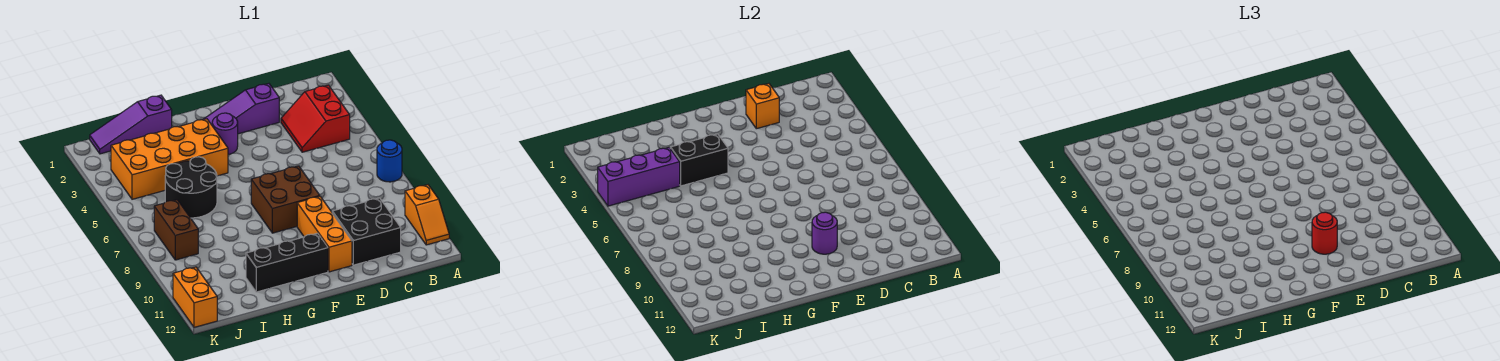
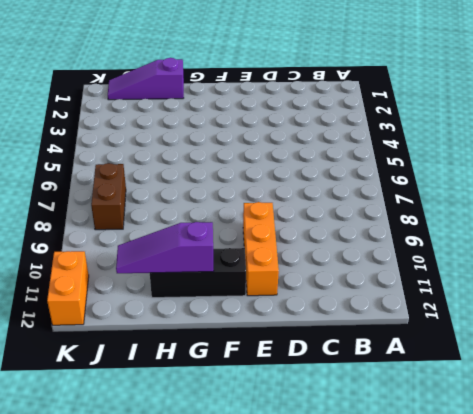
purple slope G11:I11 level 2 top G -> purple slope D2:F2 level 1 top D
none -> blue round brick A7 level 1
none -> orange slope A10:A11 level 1 top 10
none -> red slope B3:C4 level 1 top B

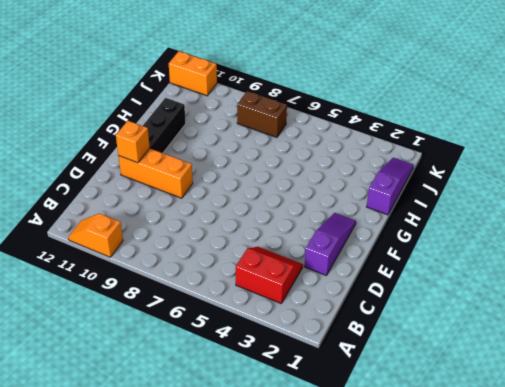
orange brick E11 level 2 -> orange brick D2 level 2
none -> blue round brick A7 level 1
none -> black brick C10:D11 level 1
none -> brown brick E7:F8 level 1

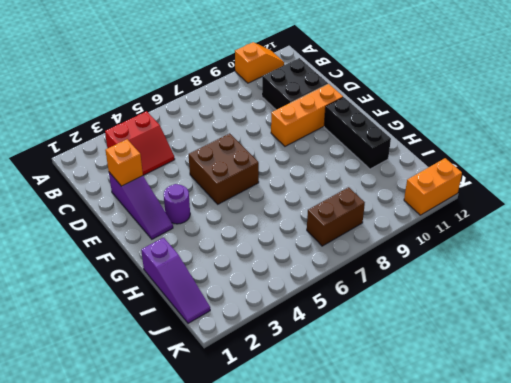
brown brick E5:F6 level 1 -> brown brick E7:F8 level 1
none -> blue round brick A7 level 1
none -> orange brick G3:J4 level 1
none -> black round brick H5:I6 level 1

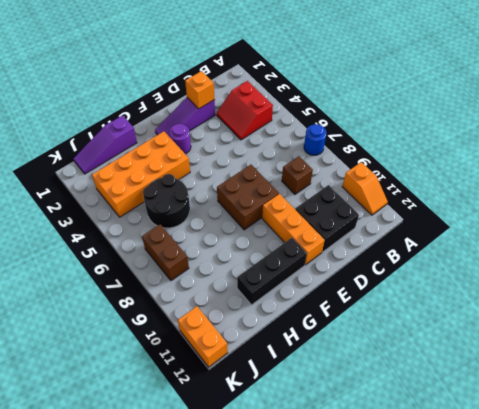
brown brick C8 level 1 -> none
none -> purple round brick E10 level 2
none -> black brick G4:H4 level 2
none -> purple brick I4:K4 level 2

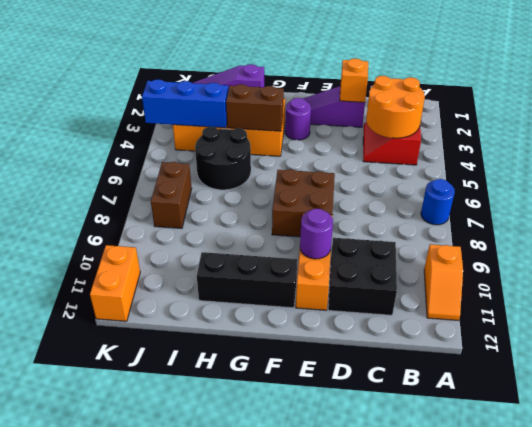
orange round brick B3:C4 level 2 -> none
brown brick G4:H4 level 2 -> black brick G4:H4 level 2
blue brick I4:K4 level 2 -> purple brick I4:K4 level 2
none -> red round brick E10 level 3

